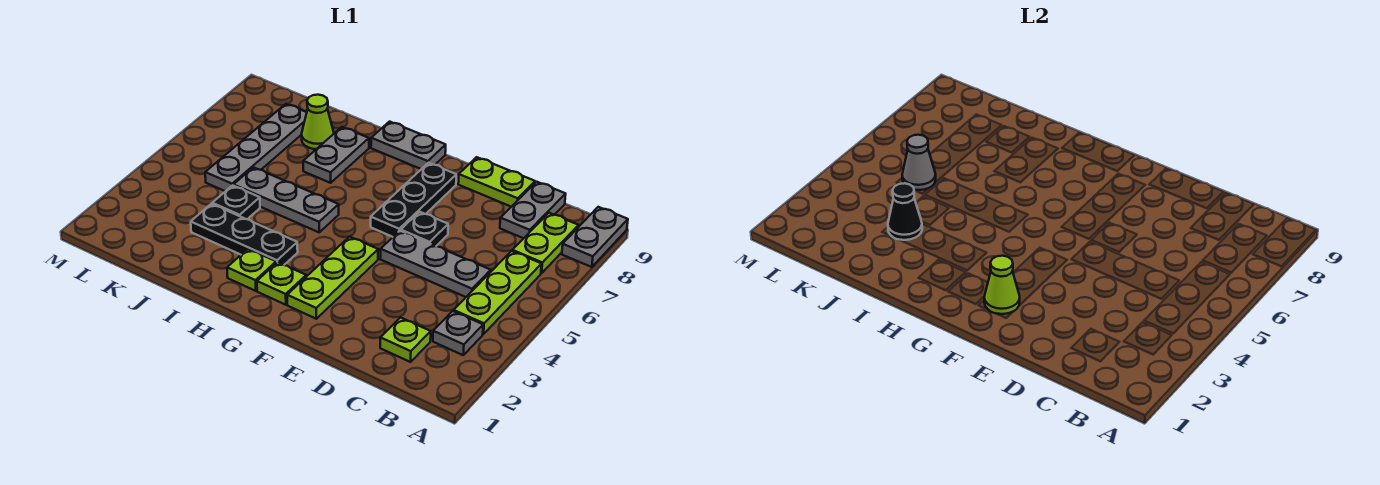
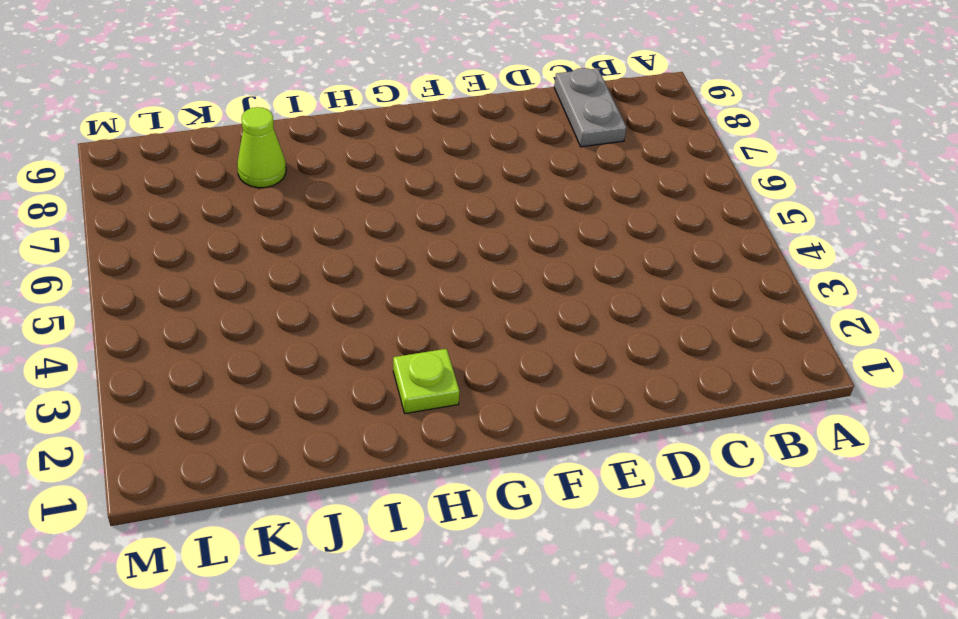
none -> grey plate A8:A9 level 1
none -> grey plate B3 level 1
none -> lime plate B4:B6 level 1

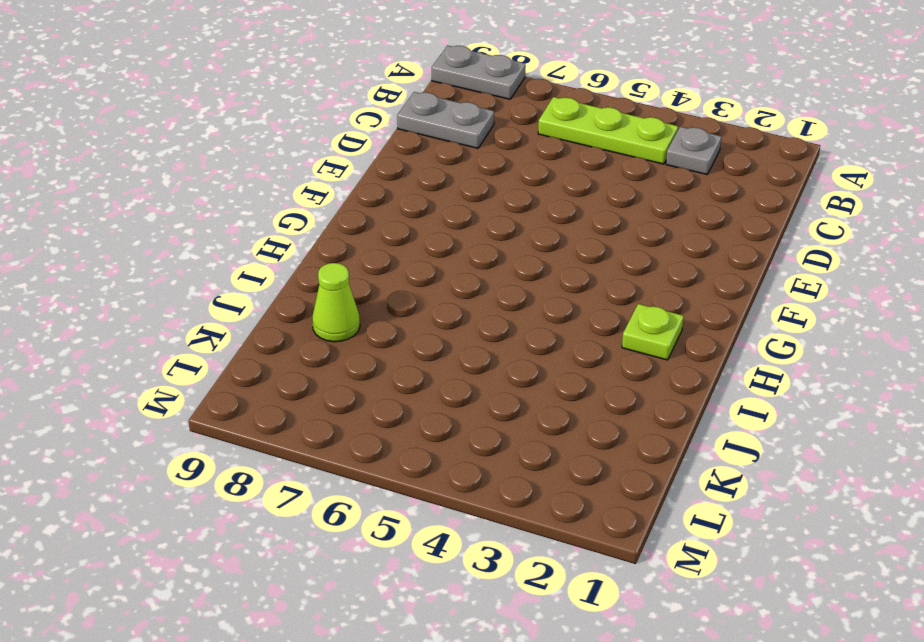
none -> lime plate B7:B8 level 1
none -> lime plate C2 level 1
none -> grey plate C5:E5 level 1

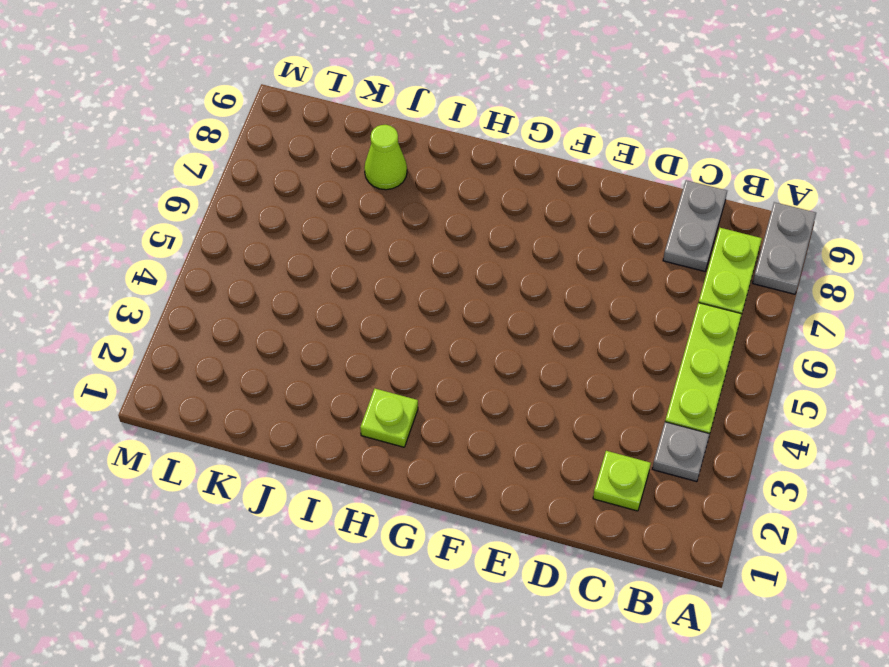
none -> grey plate C5:E5 level 1
none -> lime plate D9:E9 level 1
none -> black plate E6 level 1

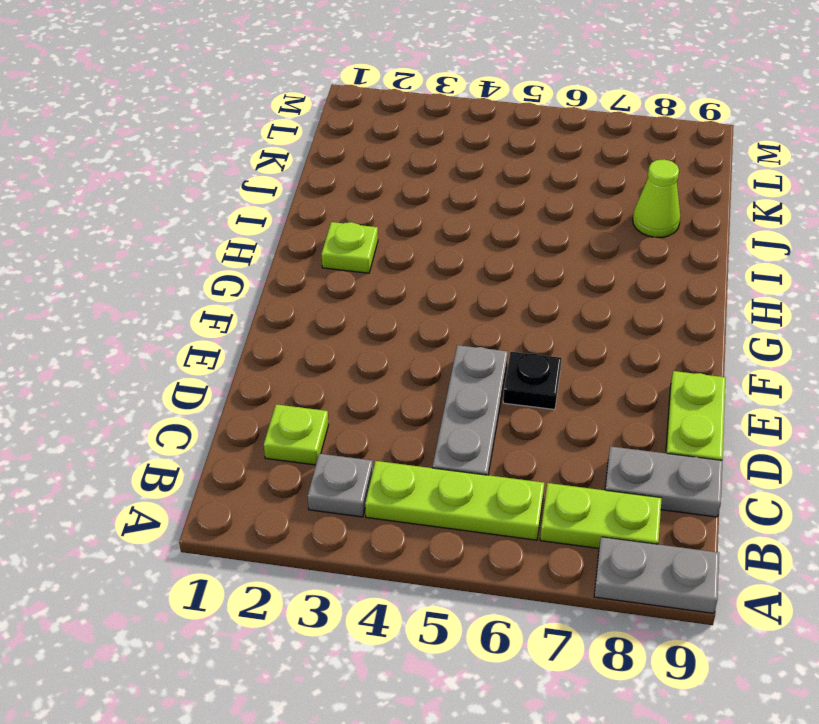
none -> lime plate F2:F4 level 1
none -> black plate F6:F8 level 1
none -> lime plate G2 level 1

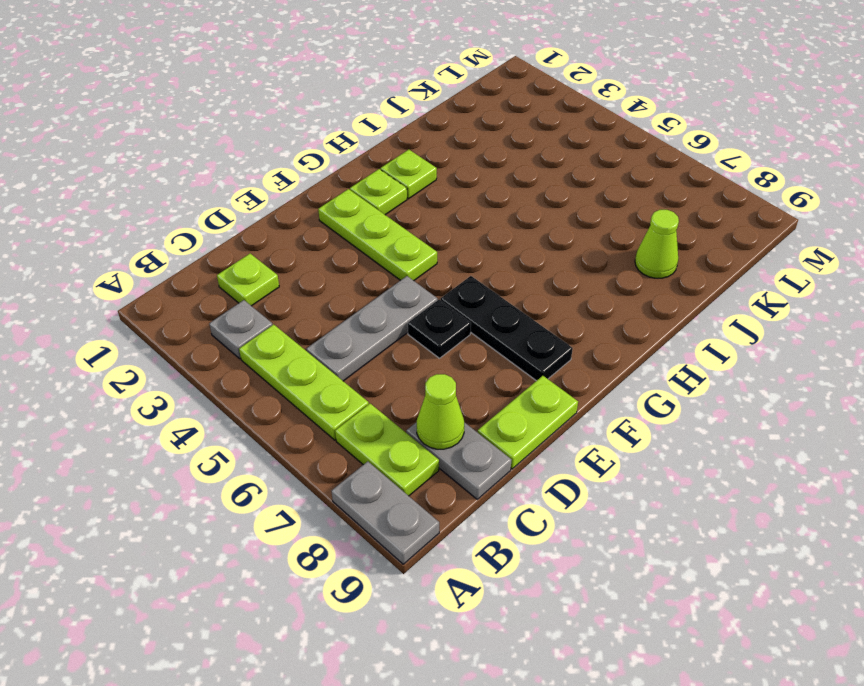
lime cone C8 level 2 -> lime cone F2 level 2
none -> grey plate G9:H9 level 1
none -> black plate H3:J3 level 1
none -> grey plate H5:J5 level 1

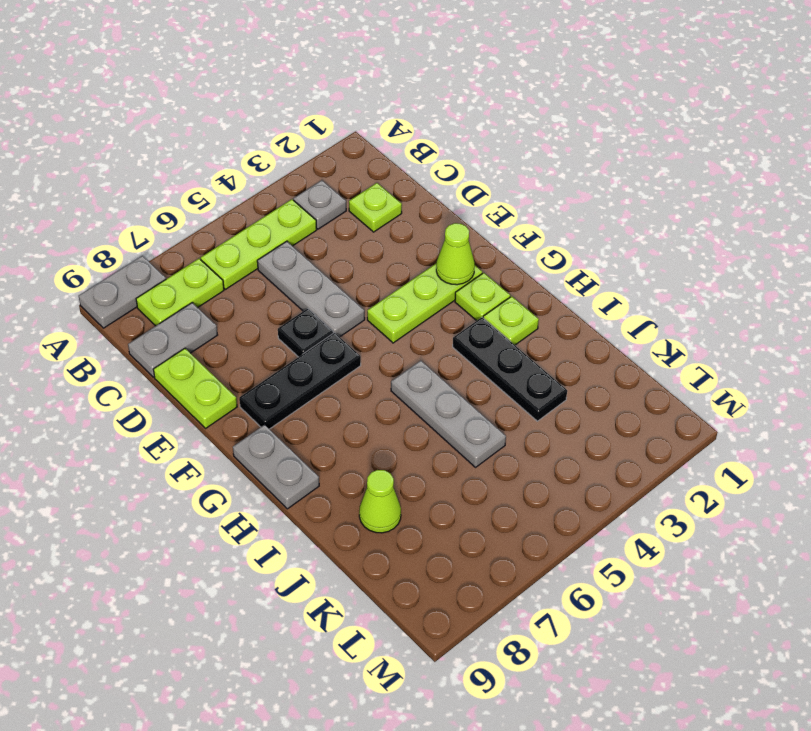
none -> grey plate I7:I8 level 1
none -> black plate J4 level 1
none -> grey plate K5:K8 level 1

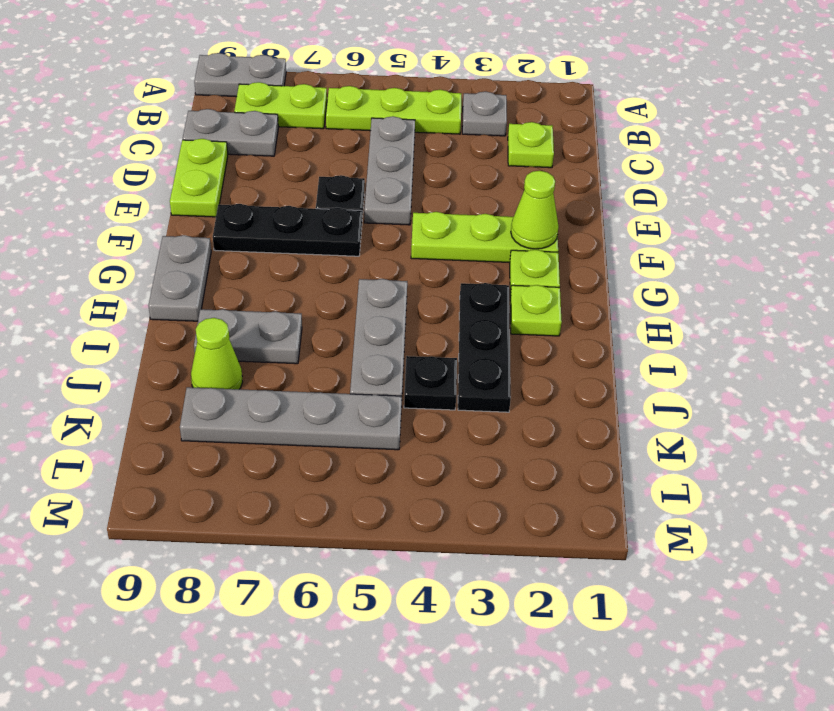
none -> black cone J3 level 2
none -> grey cone K5 level 2

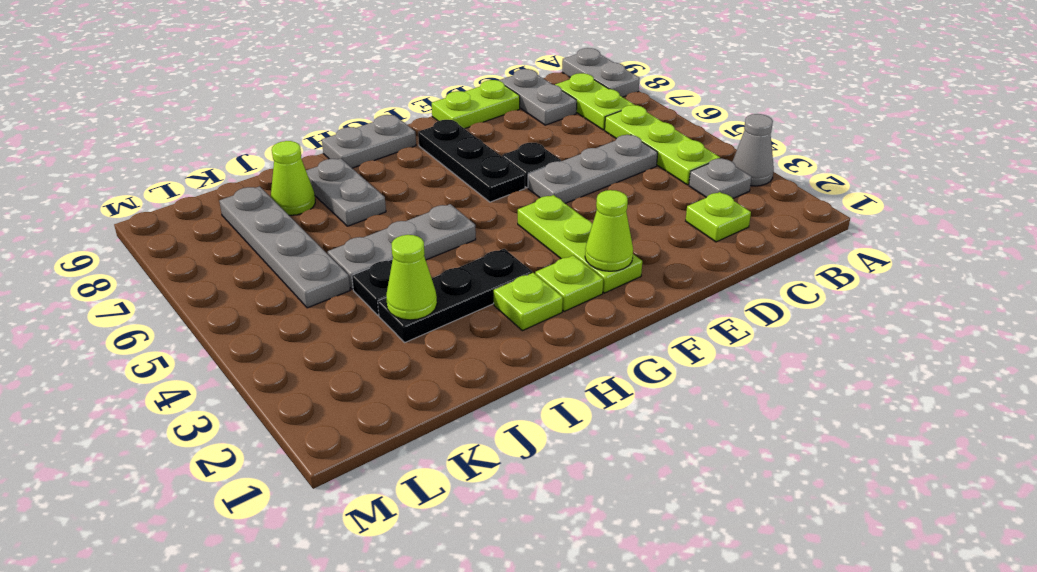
grey cone A3 level 1 -> grey cone K5 level 2
lime cone J3 level 2 -> black cone J3 level 2

